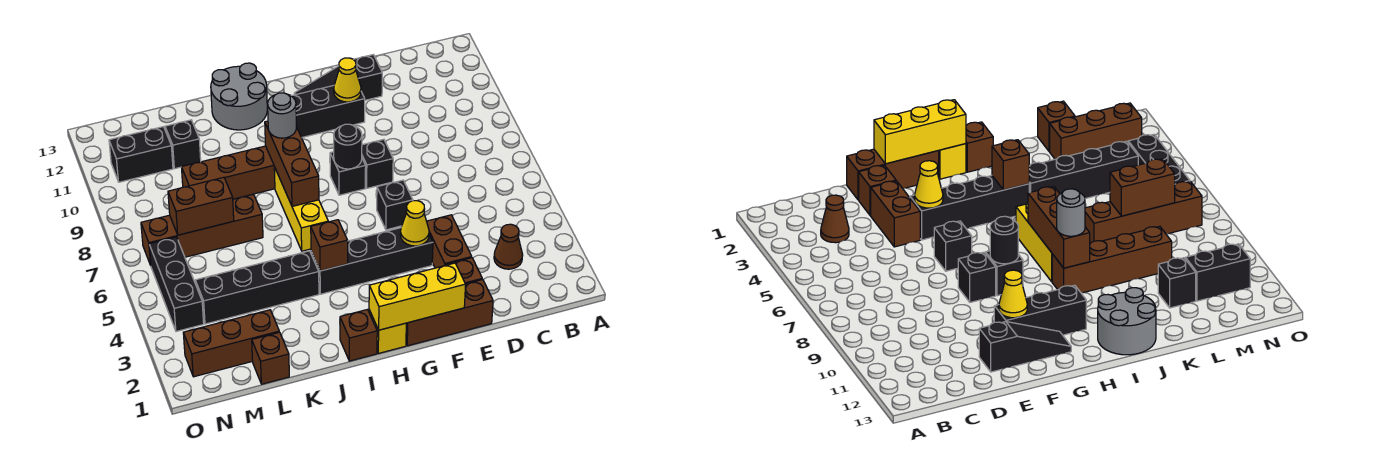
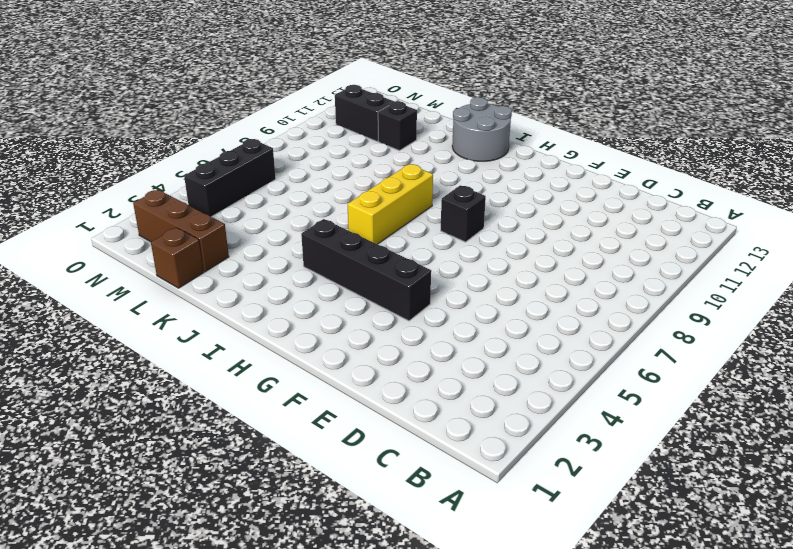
none -> brown cone C3 level 1
none -> brown brick E1:G1 level 1
none -> brown brick E2 level 1
none -> brown brick E3:E4 level 1

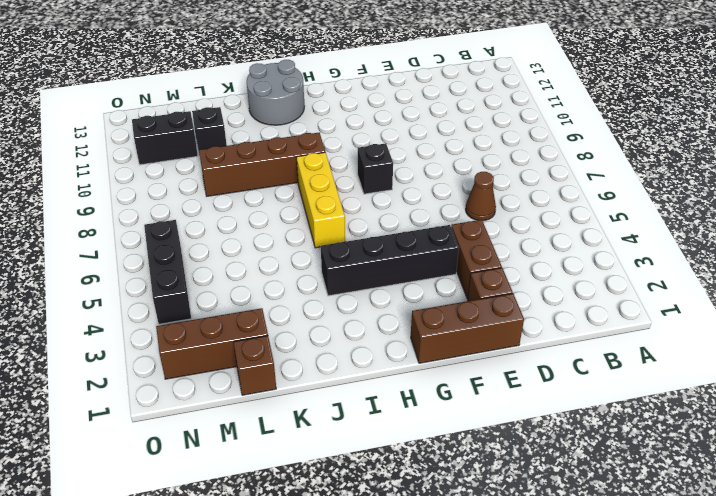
brown cone D6 level 1 -> brown cone C3 level 1
none -> black slope E12:G12 level 1 top E
none -> black brick F6 level 1
none -> black brick F8 level 1
none -> black brick F11:H11 level 1

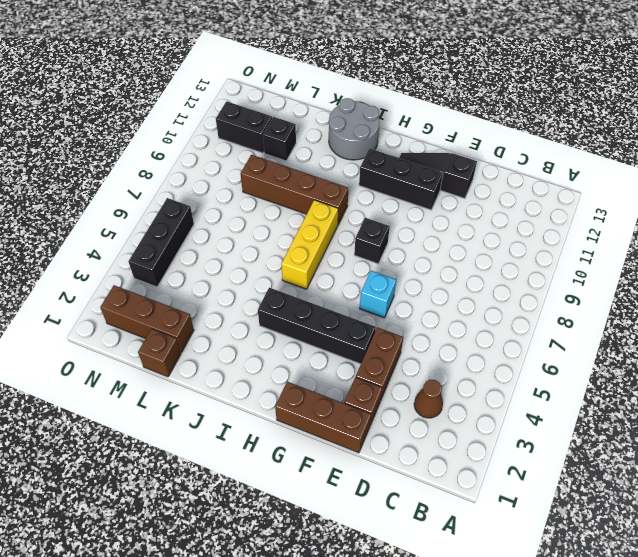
cyan brick F6 level 1 -> black brick F6 level 1
none -> black brick F8 level 1
none -> yellow brick H1 level 1
none -> brown brick I1 level 1
none -> black brick J4:M4 level 1

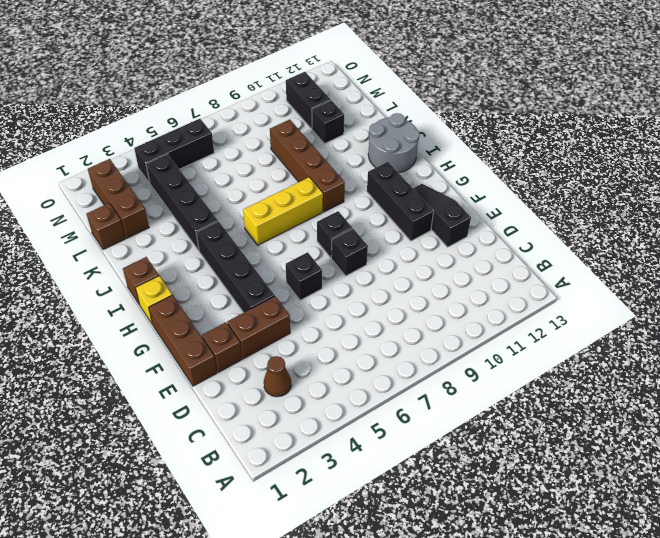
none -> brown brick K7:N7 level 1
none -> yellow brick F1:H1 level 2
none -> yellow cone F4 level 2
none -> yellow cone F11 level 2

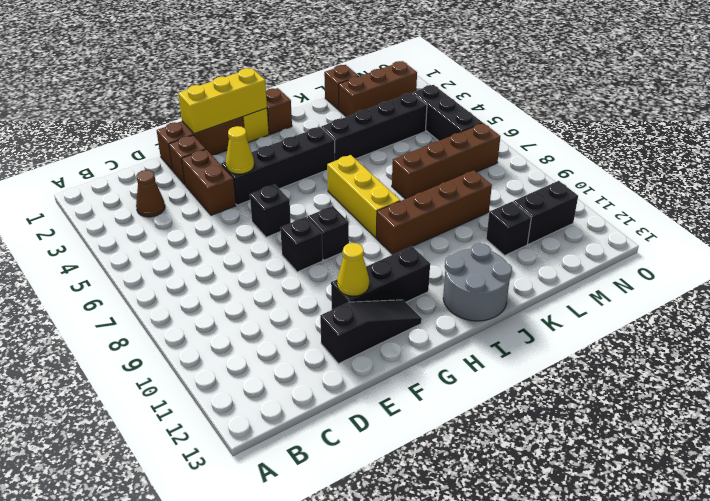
none -> black round brick G8 level 2
none -> brown brick I4 level 2
none -> brown brick I7:I9 level 2
none -> brown brick L7:M7 level 2

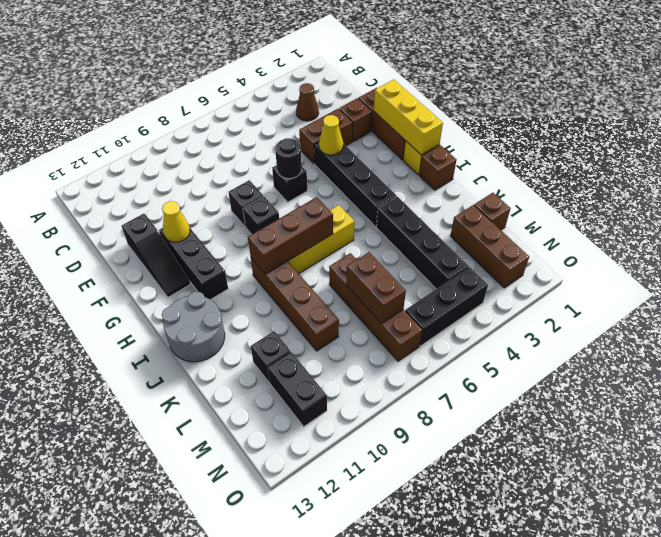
black round brick F6 level 2 -> black round brick G8 level 2
none -> brown brick I4 level 2
none -> grey round brick I9 level 3

